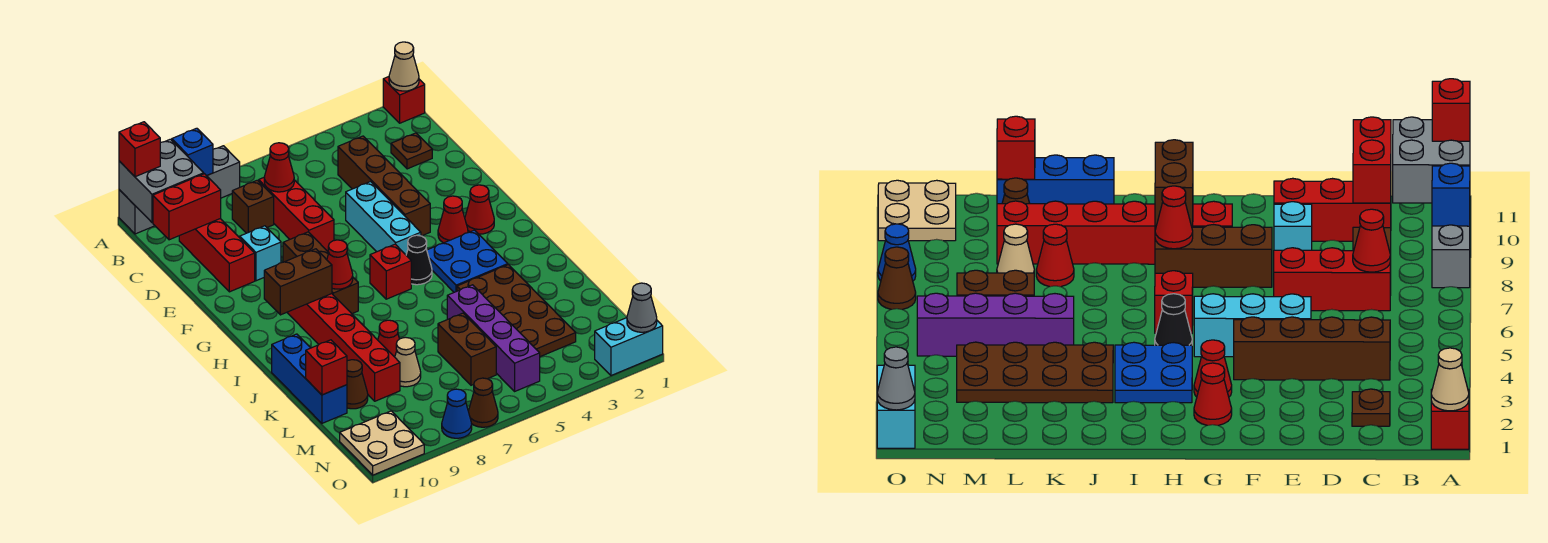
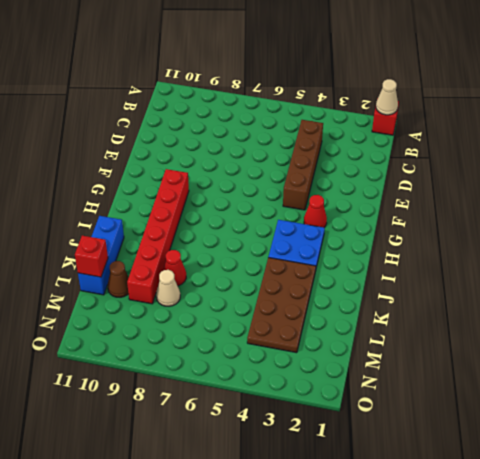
none -> grey brick A8:A11 level 1
none -> brown plate C2 level 1
none -> red brick C7:E7 level 1
none -> brown brick C8 level 1

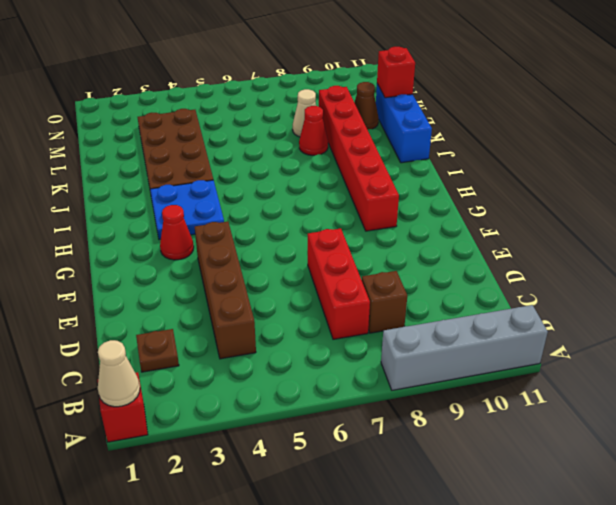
none -> red brick C10:E10 level 1
none -> cyan brick E5:G5 level 1
none -> cyan brick E9 level 1
none -> brown brick F8:H8 level 1

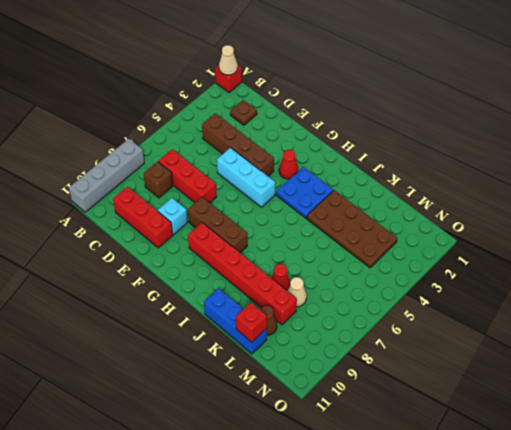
none -> red cone G2 level 1
none -> black cone H5 level 1
none -> red brick H6 level 1
none -> purple brick K5:N5 level 1

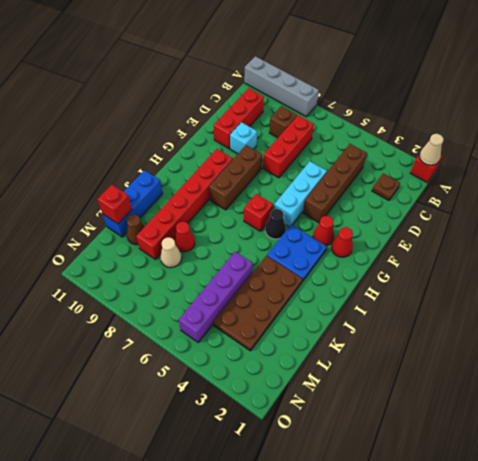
none -> brown brick L6:M6 level 1
none -> tan plate N10:O11 level 1
none -> cyan brick O1:O2 level 1
none -> brown cone O7 level 1

